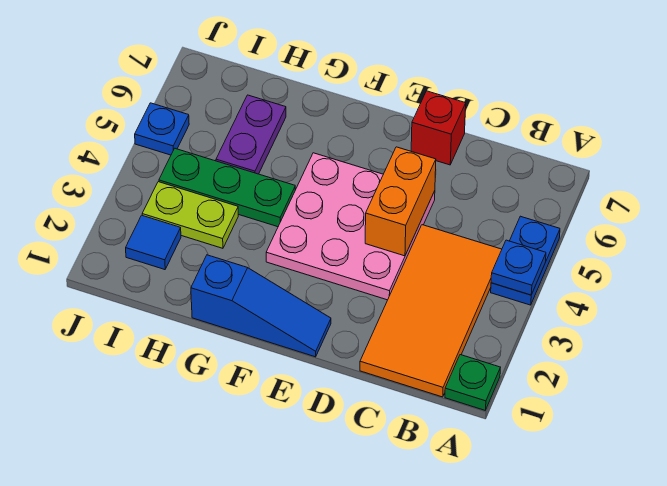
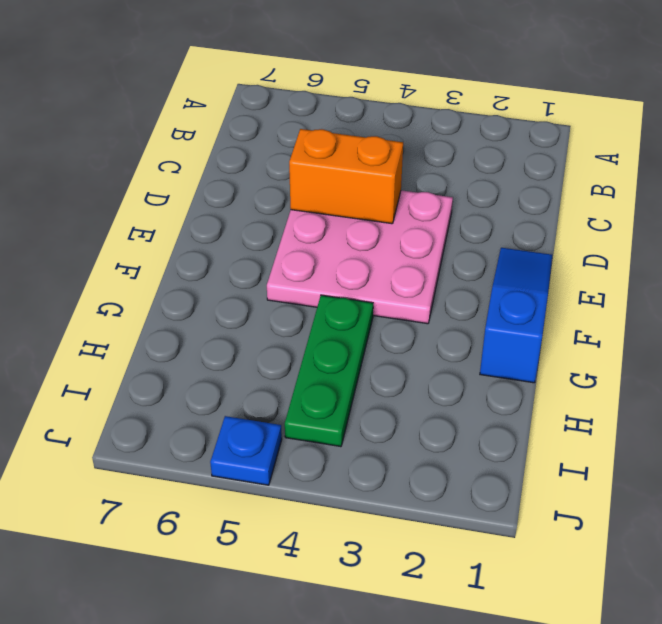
none -> green plate A1 level 1
none -> blue plate A4:A5 level 1
none -> orange tile B1:C4 level 1

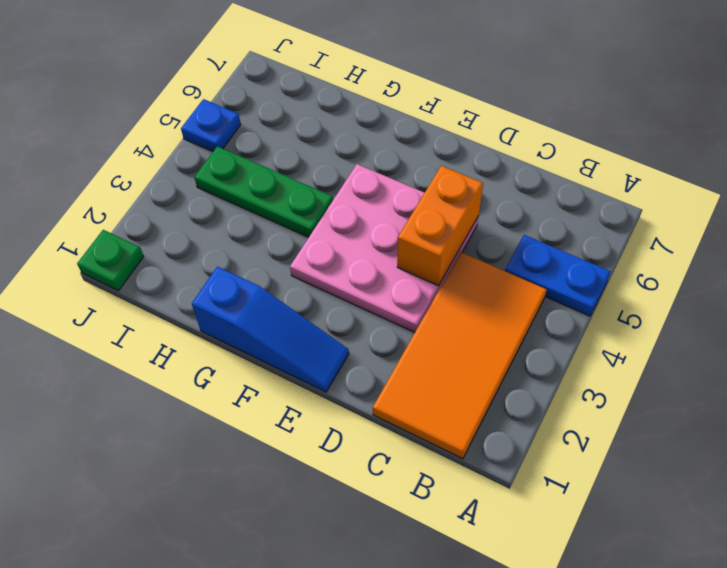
blue plate A5:B5 level 1 -> blue plate A4:A5 level 1
green plate J1 level 1 -> green plate A1 level 1
none -> red brick D7 level 1
none -> lime plate H3:I3 level 1
none -> purple plate H5:H6 level 1

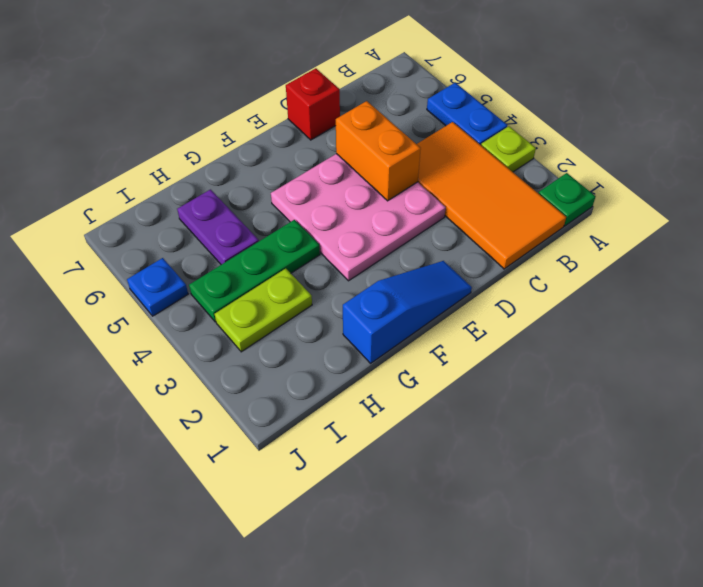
lime plate A3 level 1 -> none
none -> blue tile I2 level 1
none -> blue plate A4 level 2

